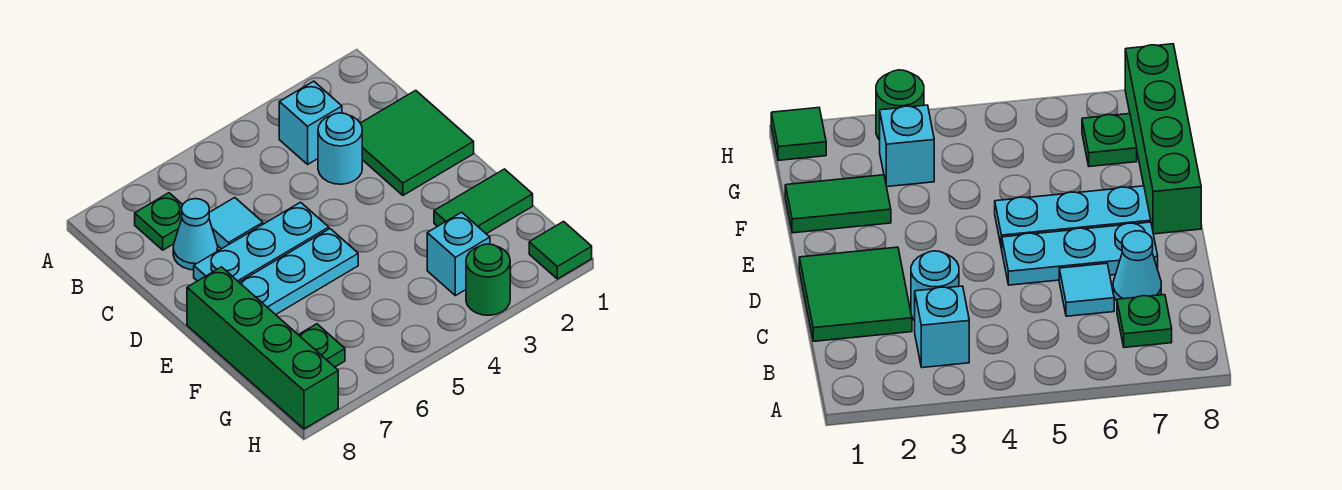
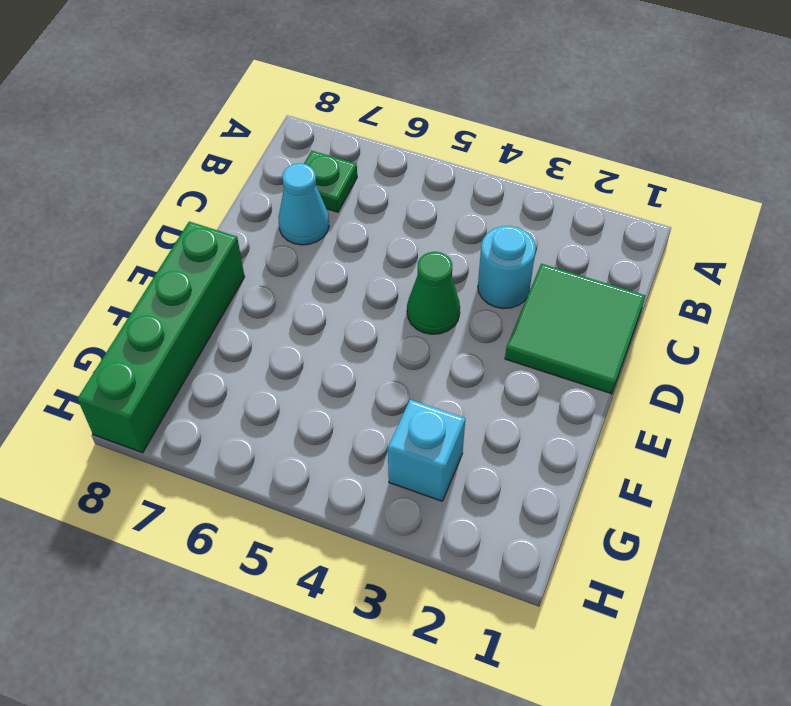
green cone D4 level 1 -> none
none -> cyan brick B3 level 1
none -> cyan tile C6 level 1
none -> cyan plate D5:D7 level 1

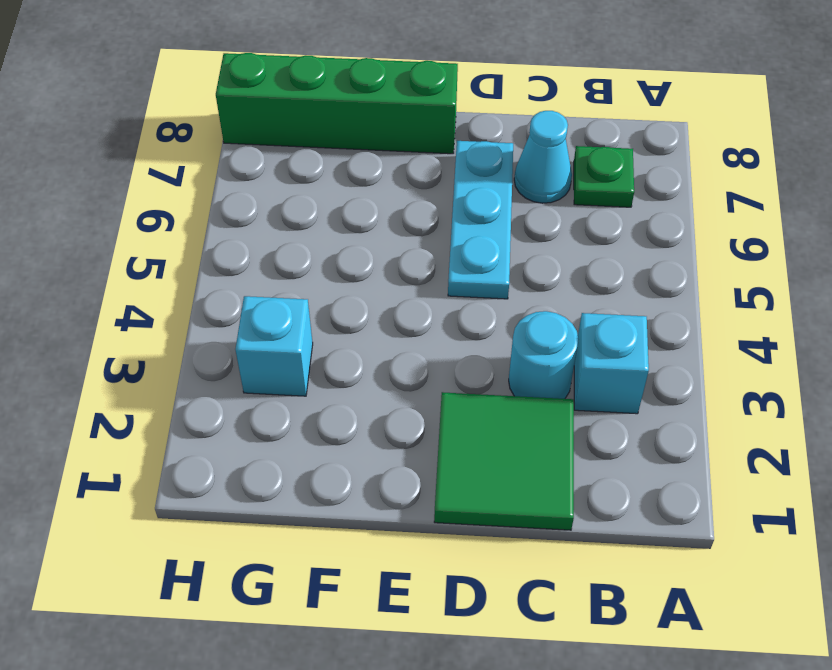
none -> cyan tile C6 level 1
none -> cyan plate E5:E7 level 1
none -> green tile F1:F2 level 1

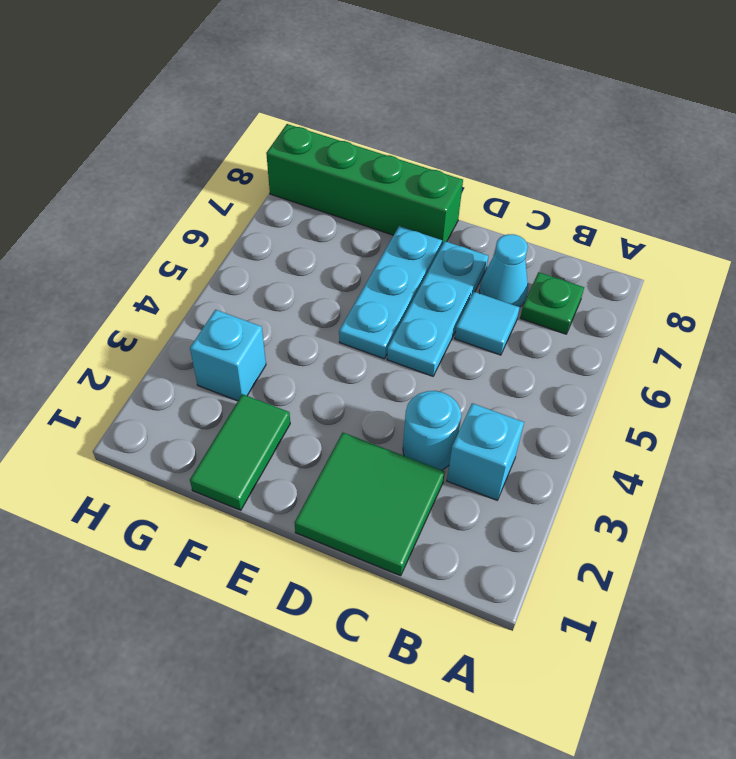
none -> green plate G7 level 1
none -> green tile H1 level 1
none -> green round brick H3 level 1

